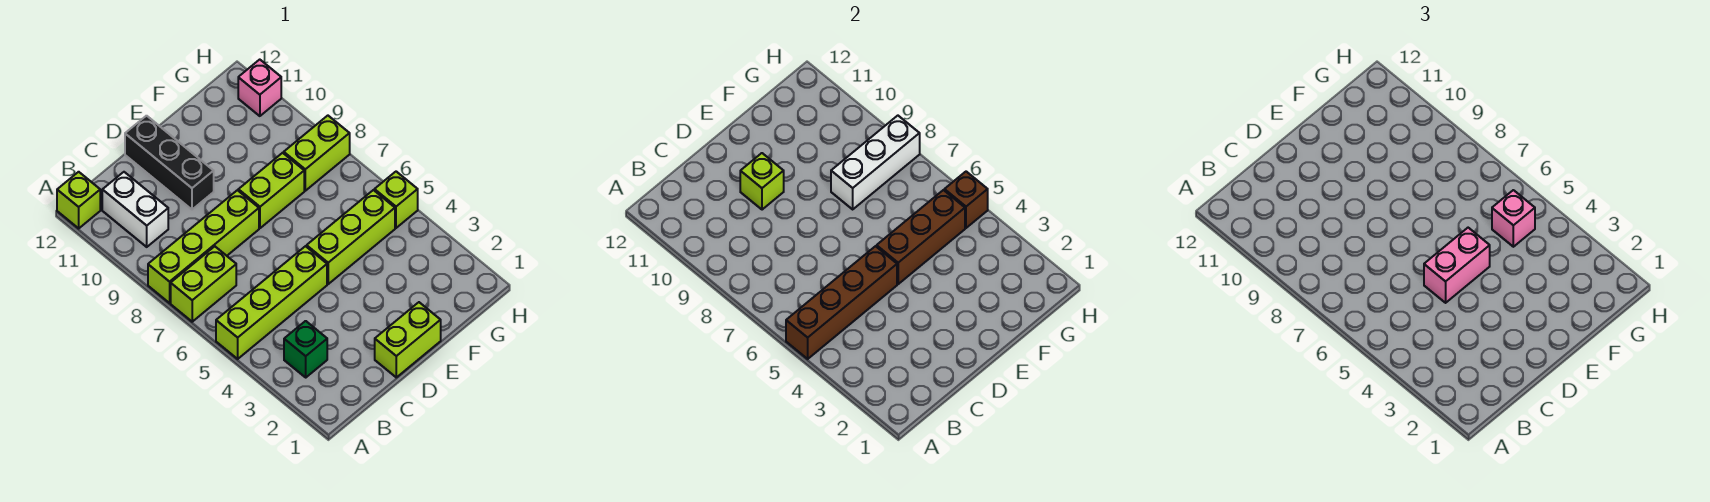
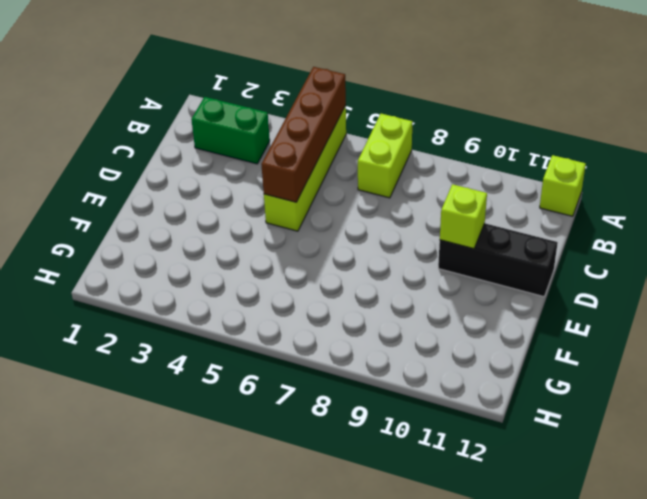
green brick B2:B3 level 1 -> green brick B3 level 1
none -> lime brick A8:D8 level 1
none -> white brick B10:B11 level 1
none -> lime brick D1:E1 level 1

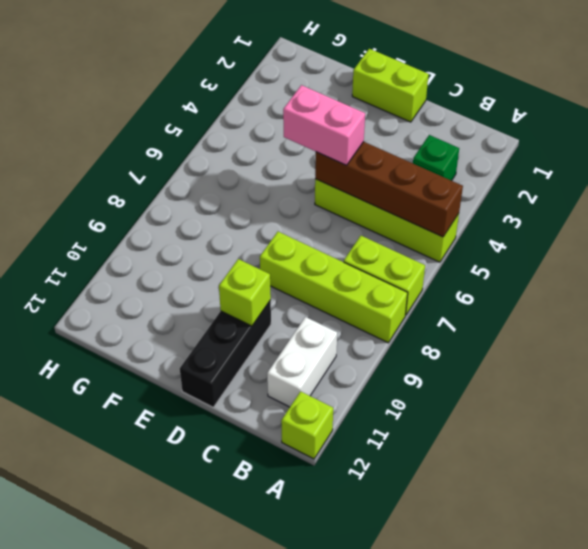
none -> lime brick E5:G5 level 1
none -> lime brick E8:F8 level 1
none -> lime brick G8:H8 level 1

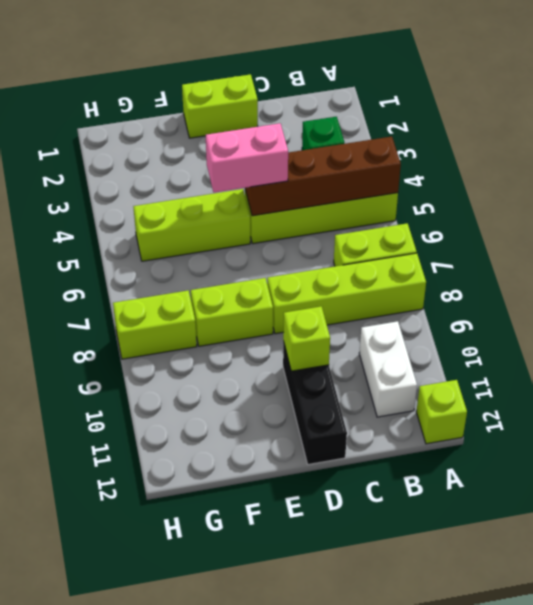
none -> lime brick H5 level 1
none -> pink brick H11 level 1
none -> brown brick E5:G5 level 2

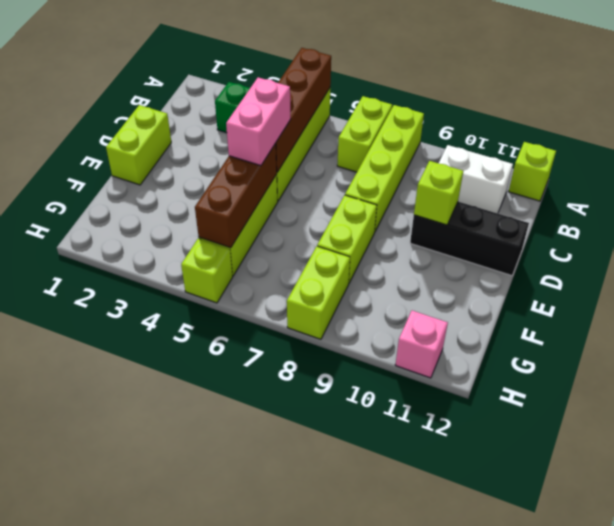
none -> white brick F8:H8 level 2
none -> brown brick H5 level 2
none -> pink brick G5 level 3

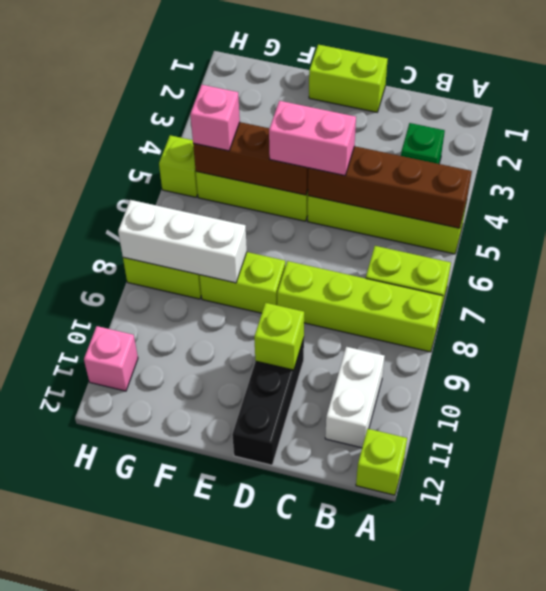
none -> brown brick H5 level 2

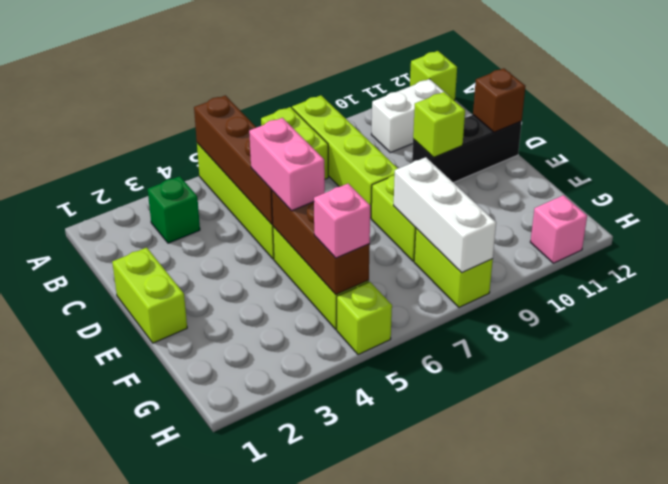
brown brick D12 level 2 -> brown brick H5 level 2

